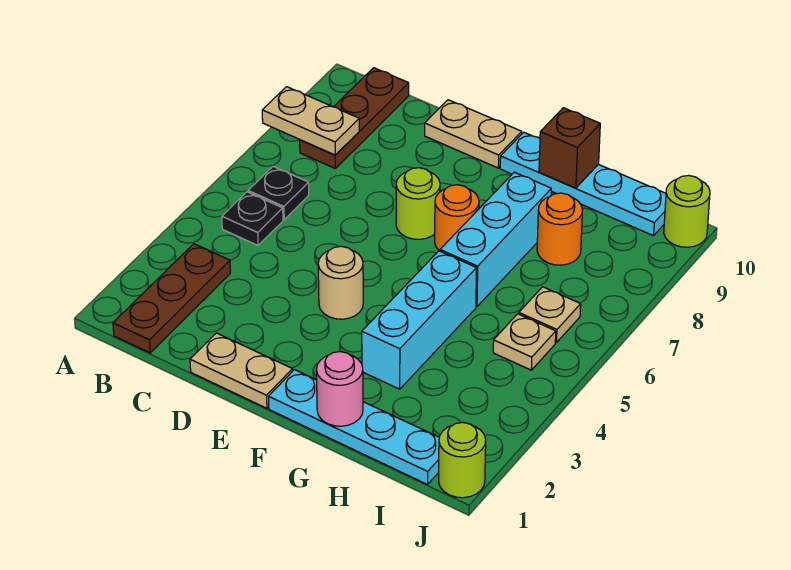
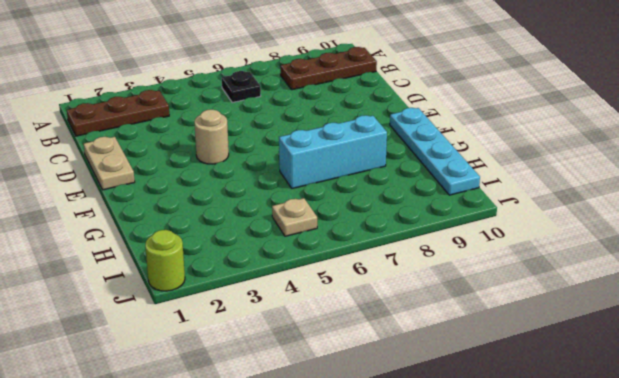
none -> black plate B5 level 1
none -> tan plate D10:E10 level 1
none -> lime round brick E7 level 1

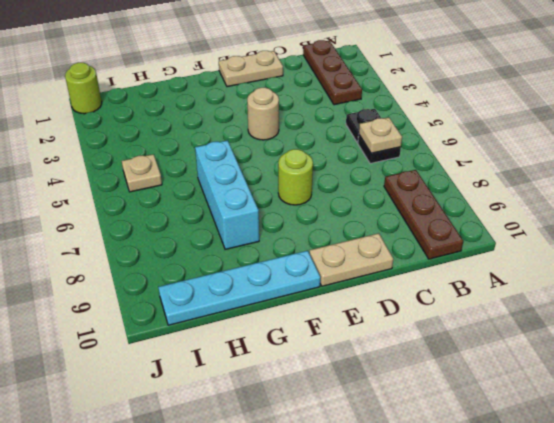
tan plate B6 level 2 -> tan plate I6 level 1
none -> cyan plate F1:I1 level 1
none -> orange round brick F7 level 1
none -> cyan brick G3:G5 level 1

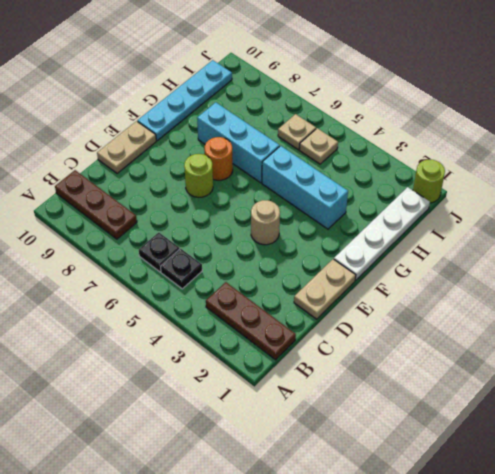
white plate F1:I1 level 1 -> cyan plate F1:I1 level 1
none -> orange round brick H8 level 1
none -> lime round brick J10 level 1
none -> tan plate A8:B8 level 2

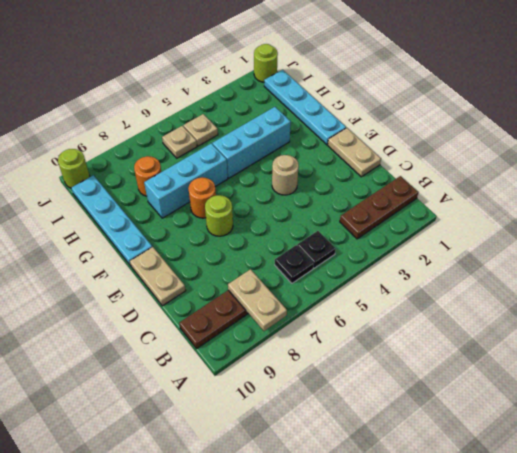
none -> pink round brick G1 level 2
none -> brown brick G10 level 2

